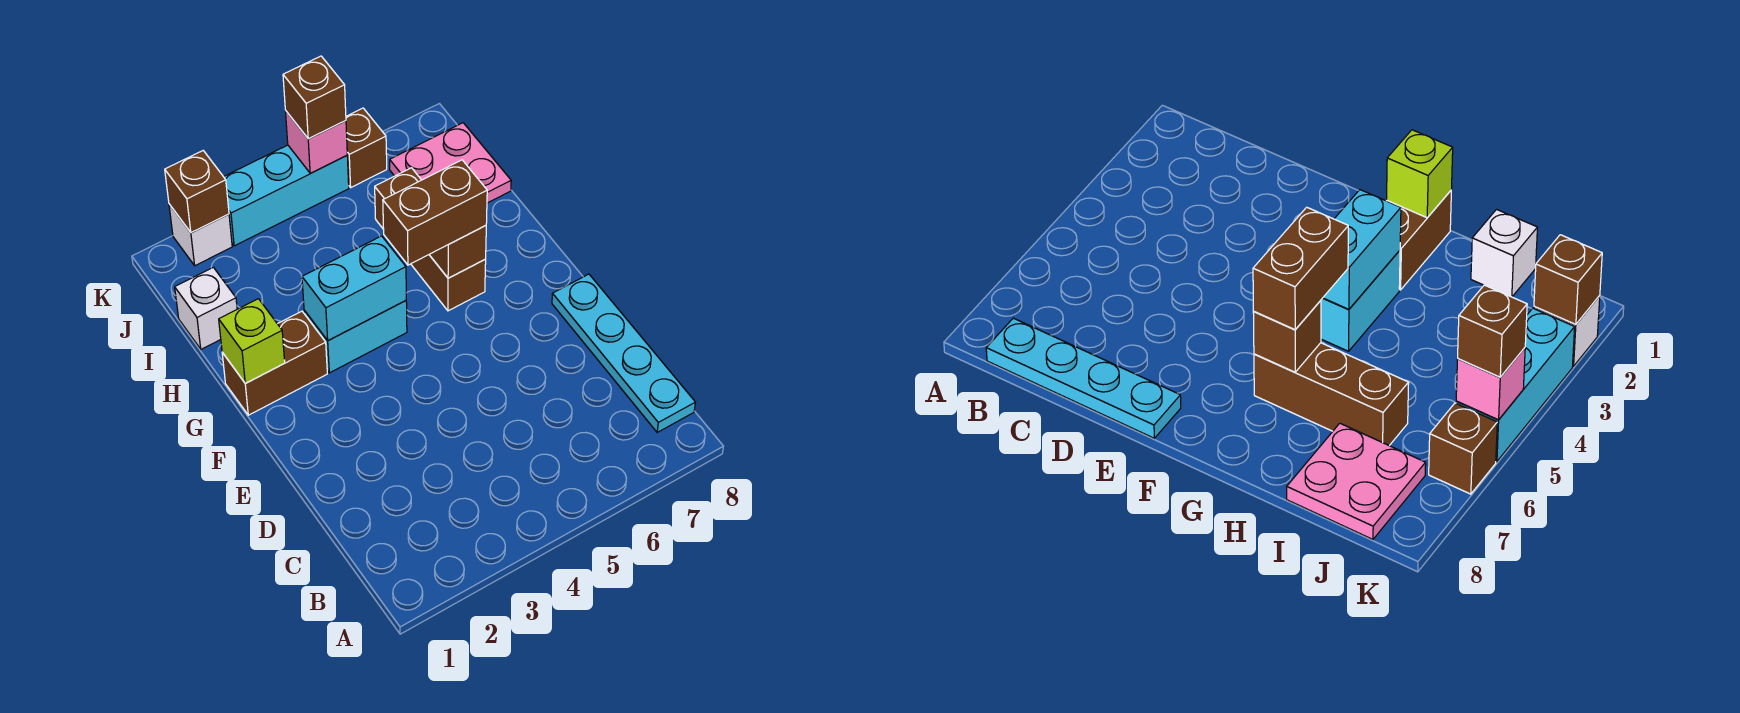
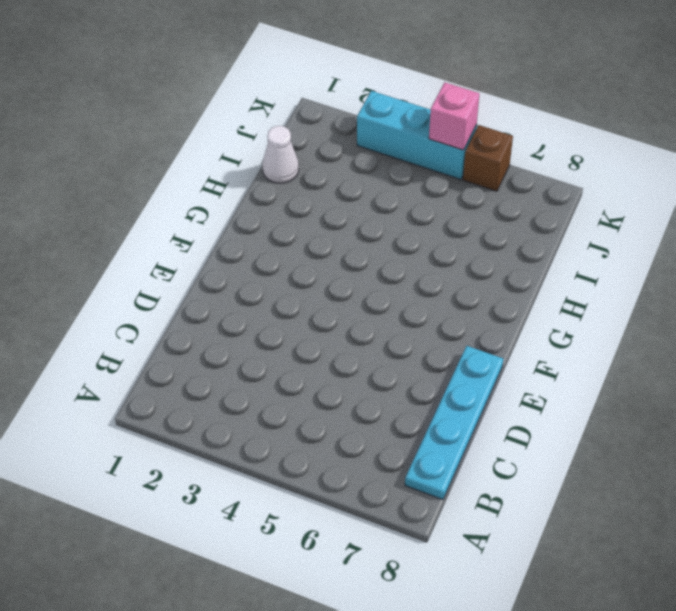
white cone I1 level 1 -> white brick I1 level 1
none -> brown brick G1:G2 level 1
none -> cyan brick G3:G4 level 1
none -> brown brick G6:I6 level 1

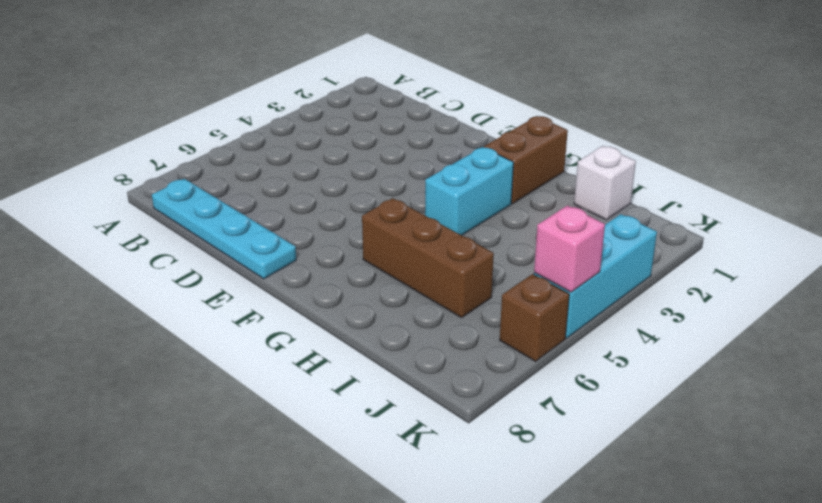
none -> pink plate I7:J8 level 1
none -> white brick K2 level 1
none -> lime brick G1 level 2

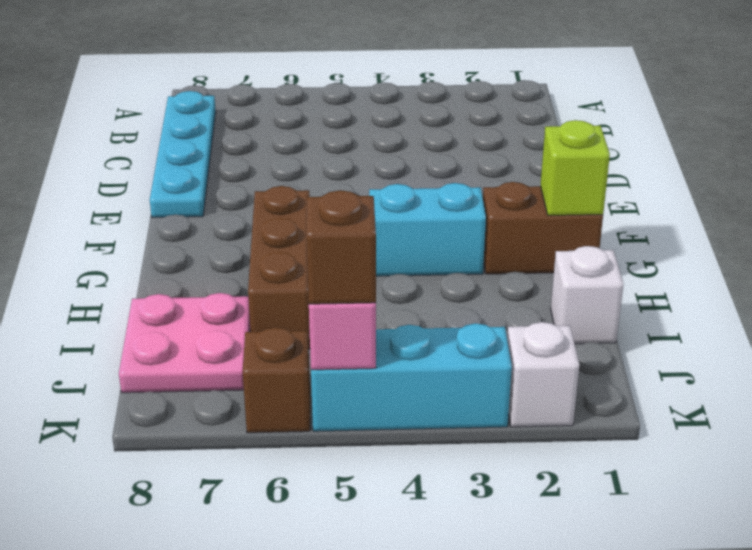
none -> cyan brick G3:G4 level 2
none -> brown brick G6 level 2
none -> brown brick K2 level 2

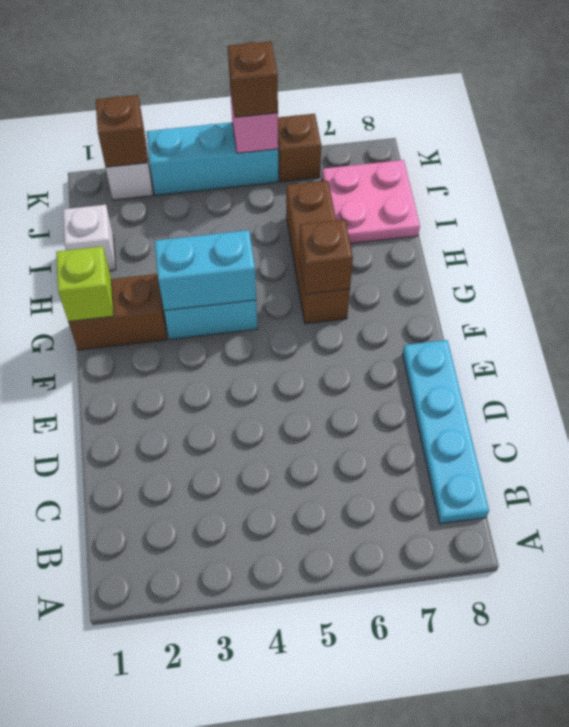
none -> brown brick G5:G6 level 3

